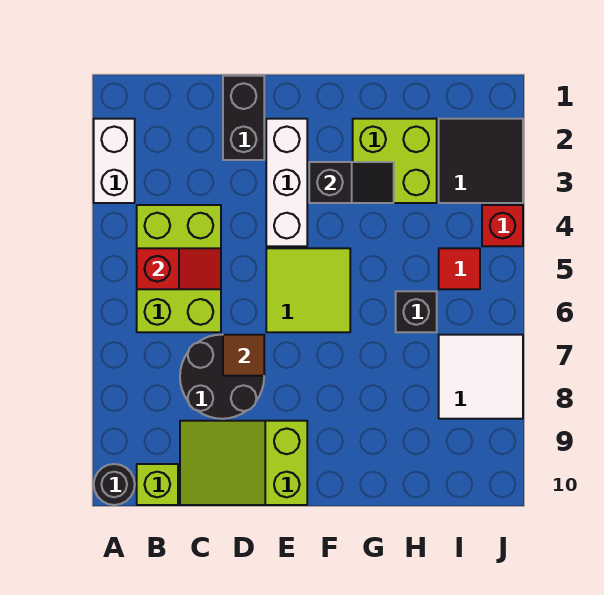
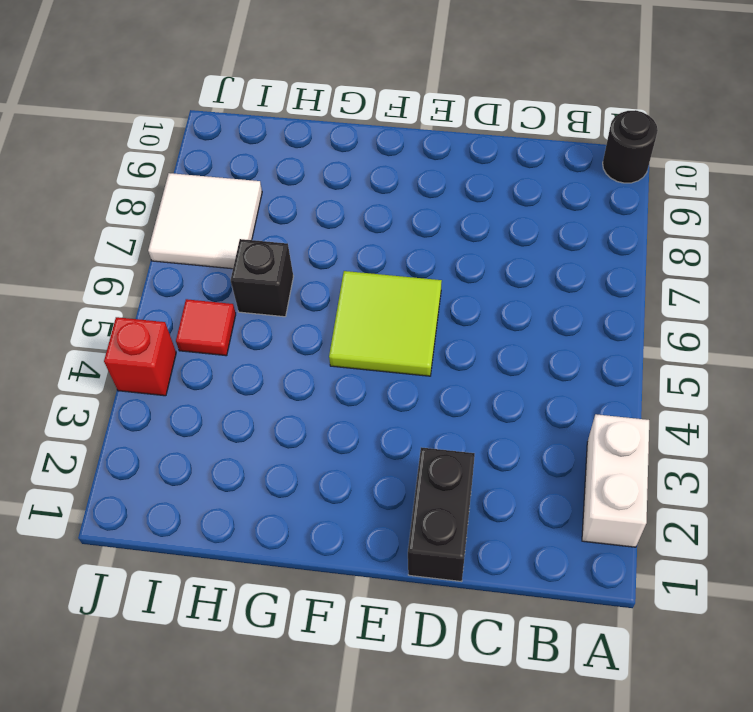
none -> lime brick B4:C6 level 1
none -> lime brick B10 level 1
none -> black round brick C7:D8 level 1

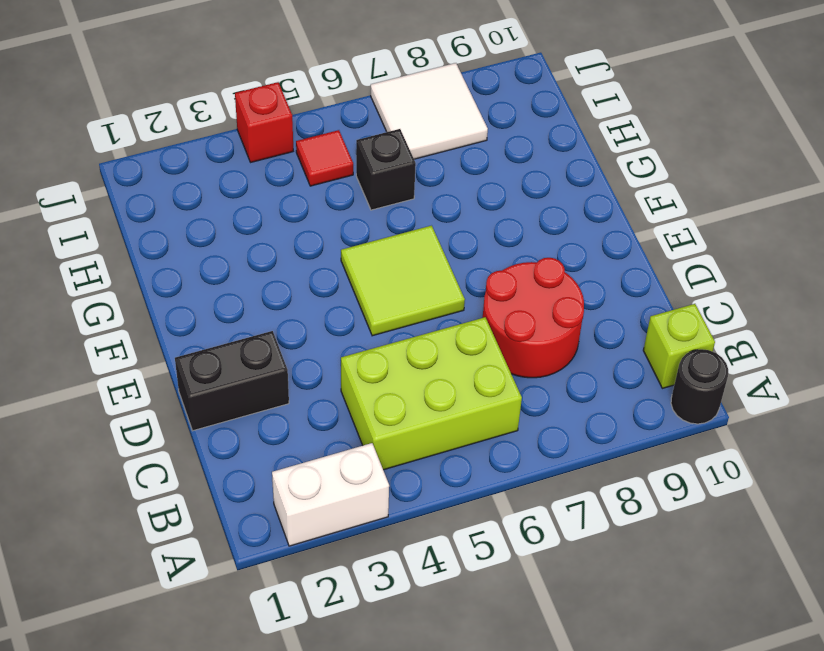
red round brick C7:D8 level 1 -> black round brick C7:D8 level 1
none -> lime slope C9:E10 level 1 top E
none -> white brick E2:E4 level 1
none -> lime brick G2:H3 level 1

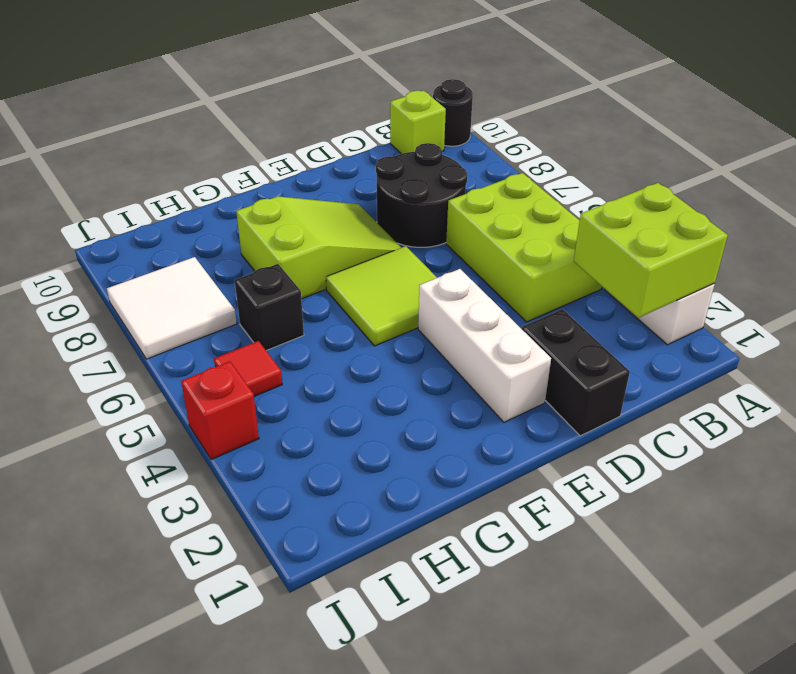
lime brick A2:B3 level 2 -> lime brick G2:H3 level 1
lime slope E7:G8 level 1 top G -> lime slope C9:E10 level 1 top E
none -> black tile I2:J3 level 1
none -> red slope B5:C5 level 2 top B
none -> brown tile D7 level 2

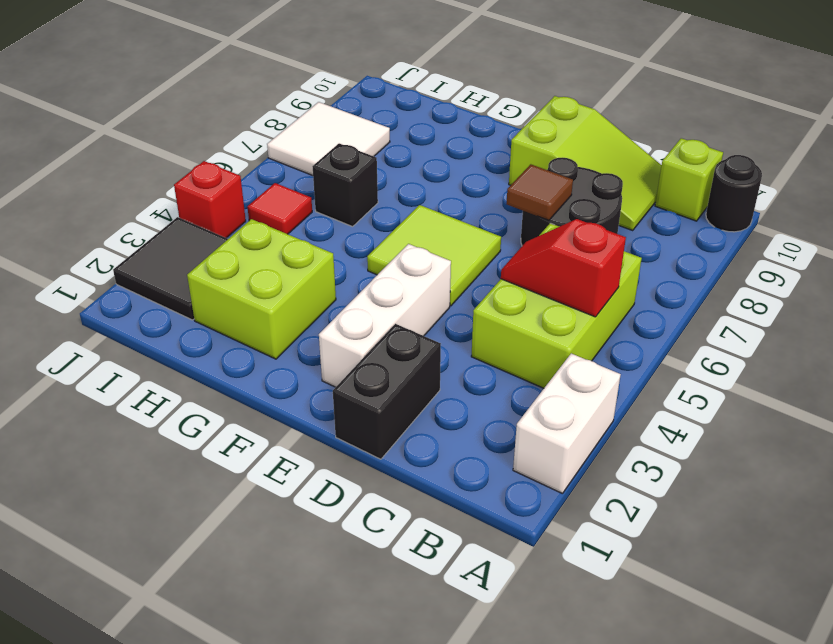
none -> black slope F3:G3 level 2 top F

